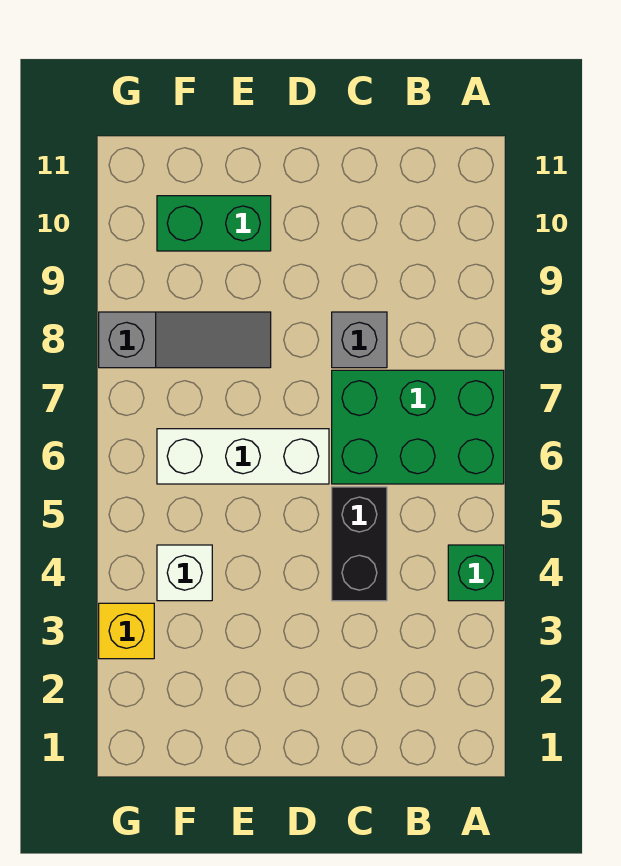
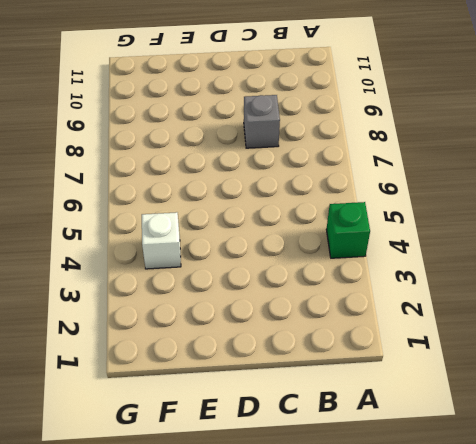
none -> green brick A6:C7 level 1
none -> black brick C4:C5 level 1

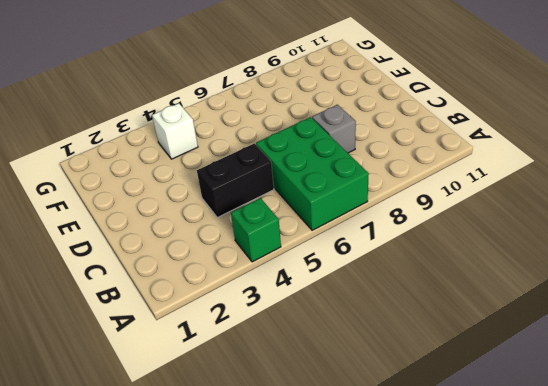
none -> white brick D6:F6 level 1
none -> grey slope E8:G8 level 1 top G

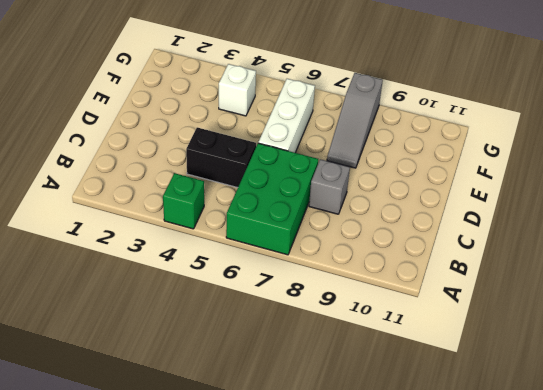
none -> green brick E10:F10 level 1
none -> yellow brick G3 level 1

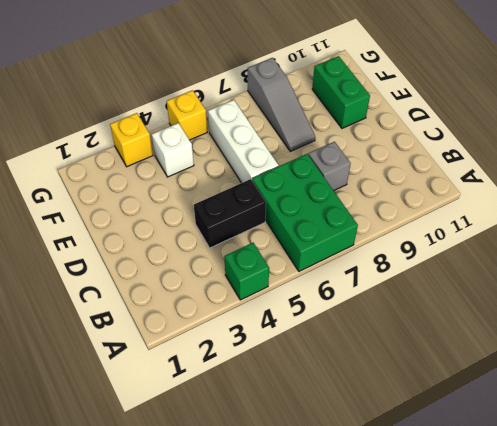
yellow brick G5 level 1 -> none

